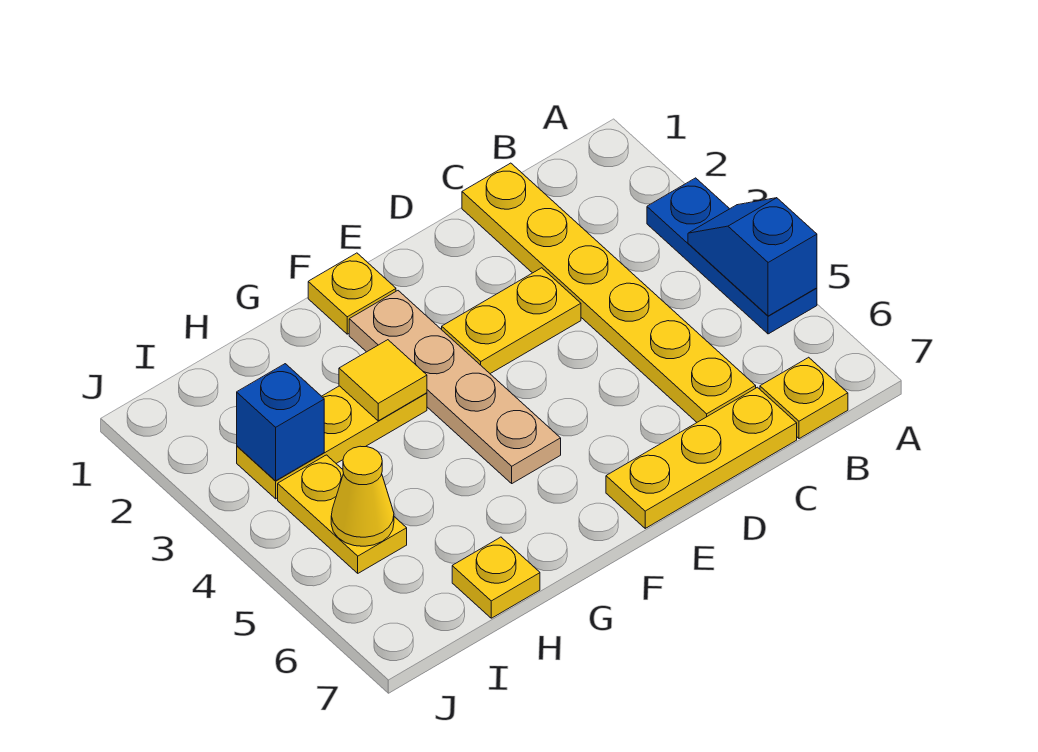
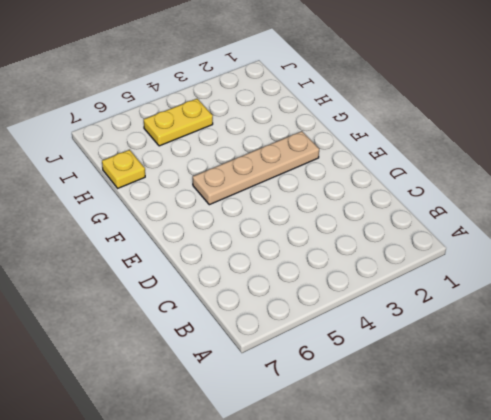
none -> blue plate A3:A5 level 1
none -> yellow plate B7 level 1
none -> yellow plate C1:C6 level 1

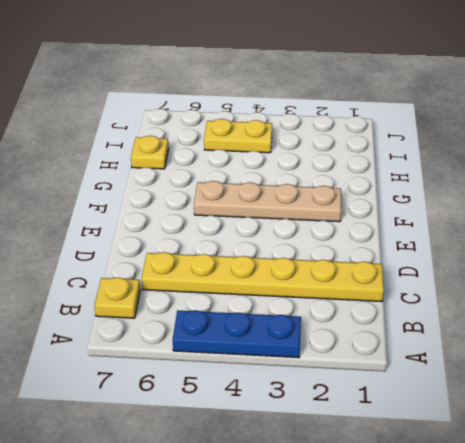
none -> yellow plate C7:E7 level 1
none -> yellow plate D3:E3 level 1
none -> yellow plate F1 level 1

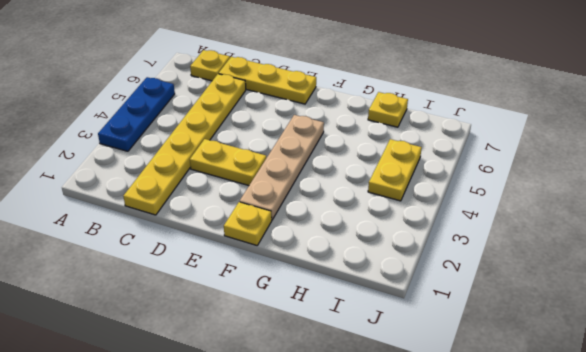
none -> yellow plate G3:I3 level 1
none -> blue slope A4:A5 level 2 top 5
none -> yellow tile G3 level 2

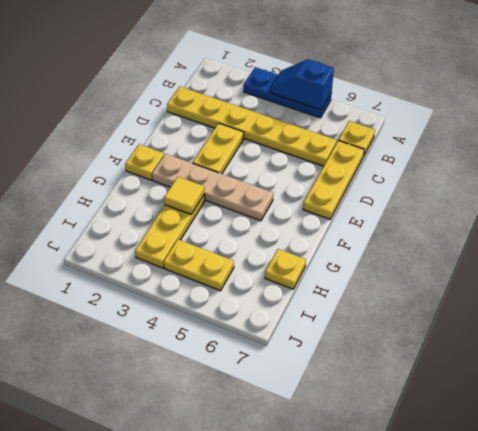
none -> blue brick I3 level 2
none -> yellow cone I5 level 2

